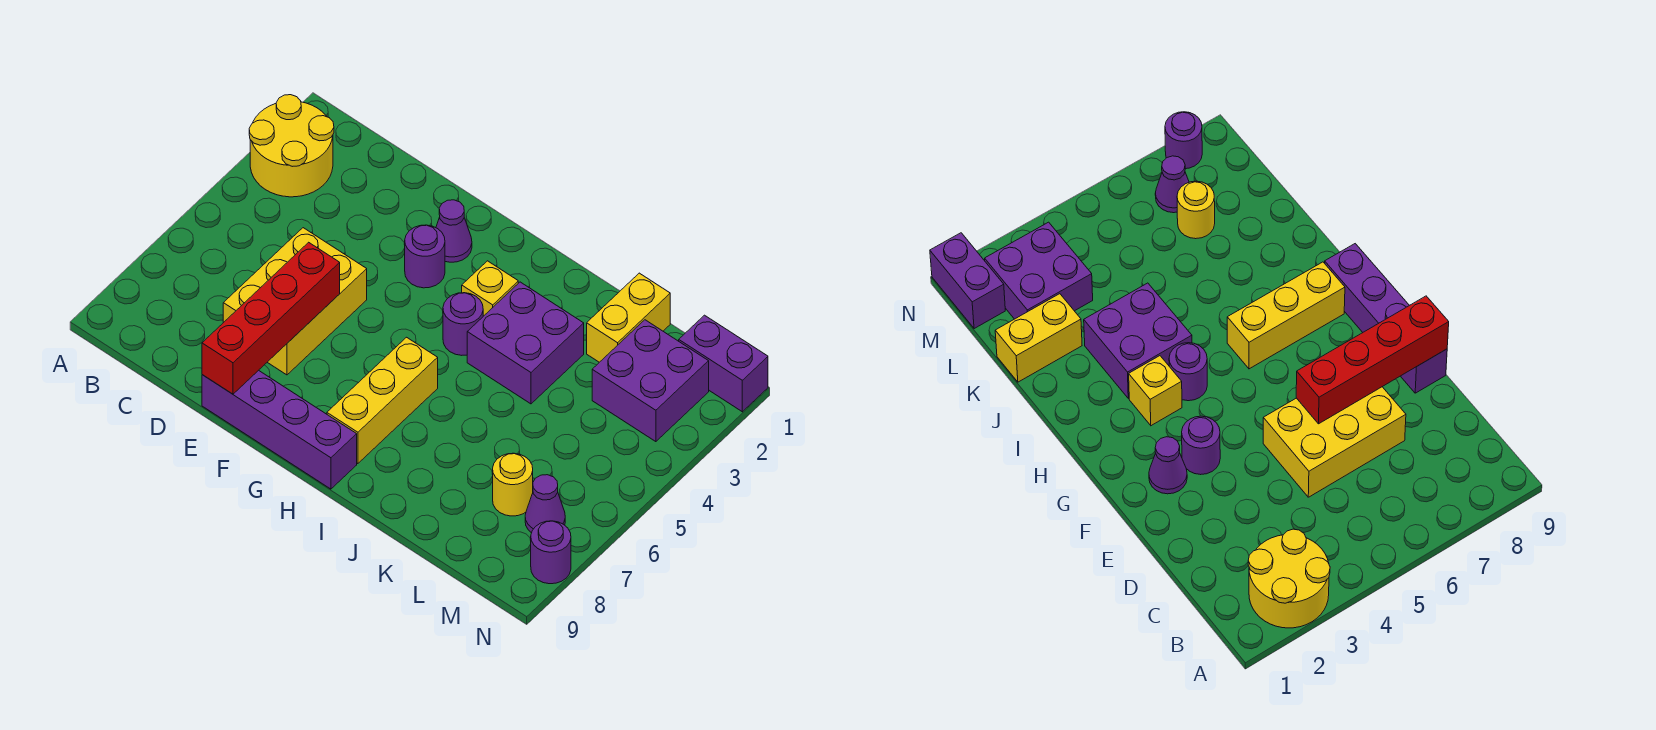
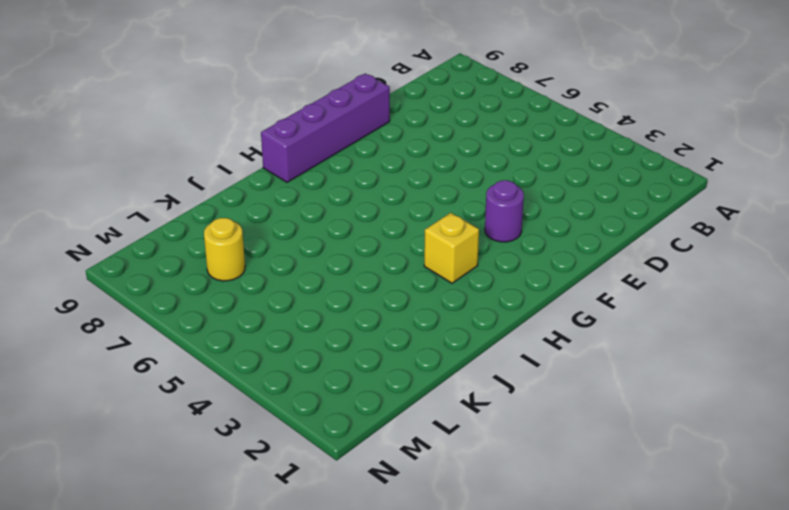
none -> yellow round brick A2:B3 level 1
none -> yellow brick D5:E7 level 1
none -> purple cone F2 level 1

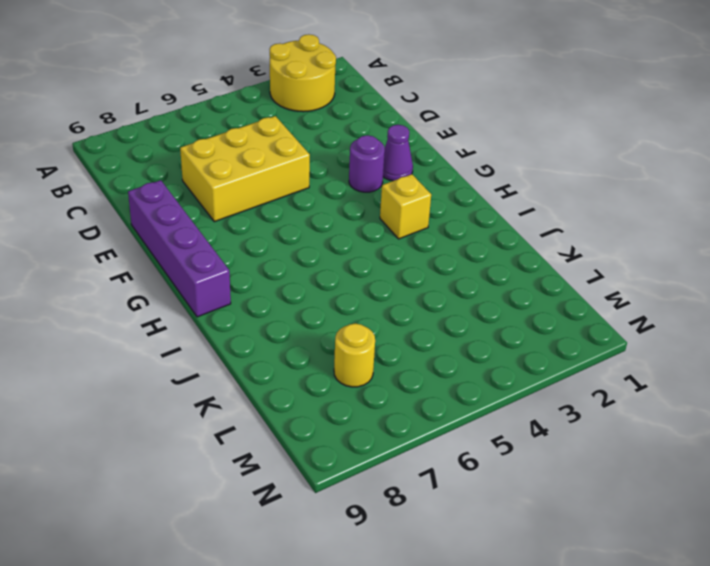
none -> purple round brick H4 level 1
none -> yellow brick H6:H8 level 1
none -> purple brick I3:J4 level 1

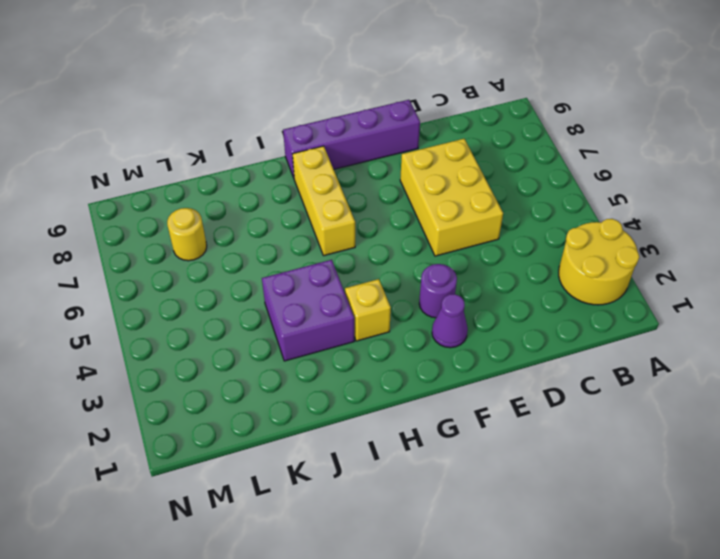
none -> purple round brick H4 level 1
none -> yellow brick K1:K2 level 1
none -> purple brick L2:M3 level 1

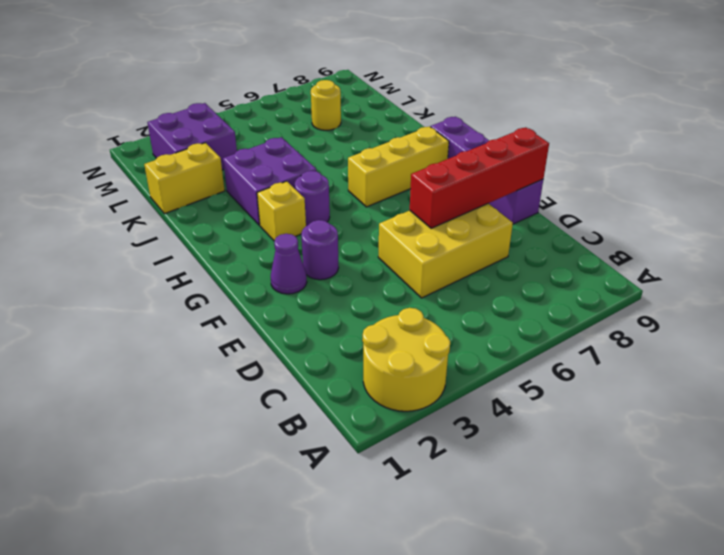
none -> purple brick M1:N1 level 1
none -> purple cone M7 level 1
none -> purple round brick N8 level 1

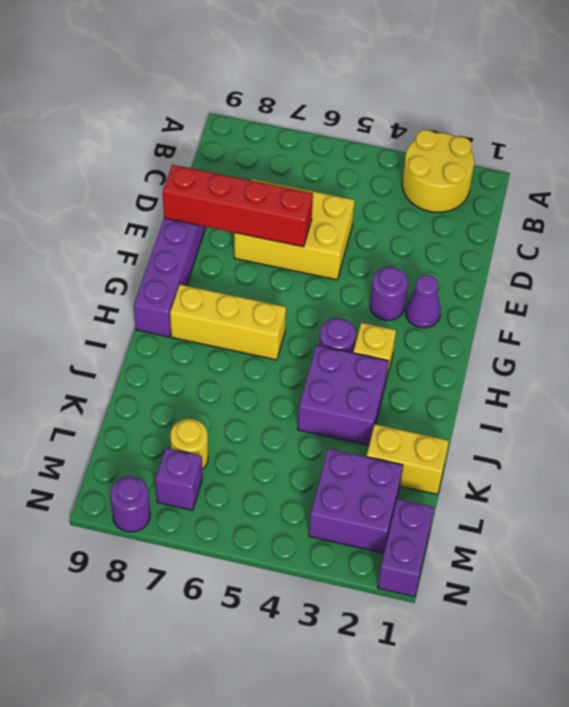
purple brick M7 level 1 -> purple cone M7 level 1

